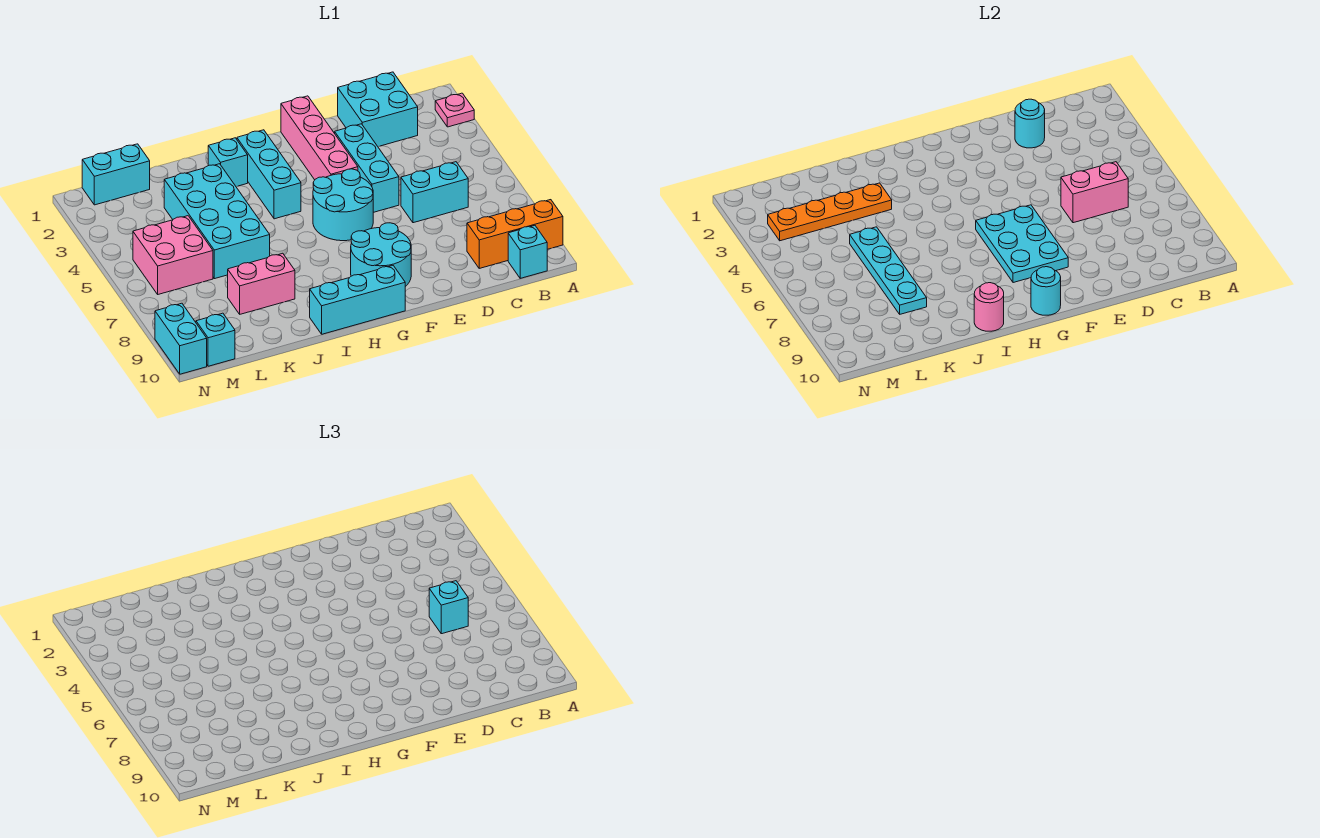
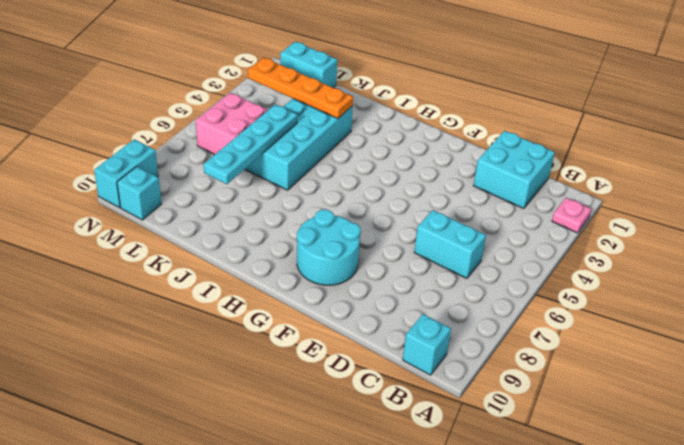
none -> orange brick A9:C9 level 1
none -> cyan brick E3:E5 level 1
none -> pink brick F1:F4 level 1

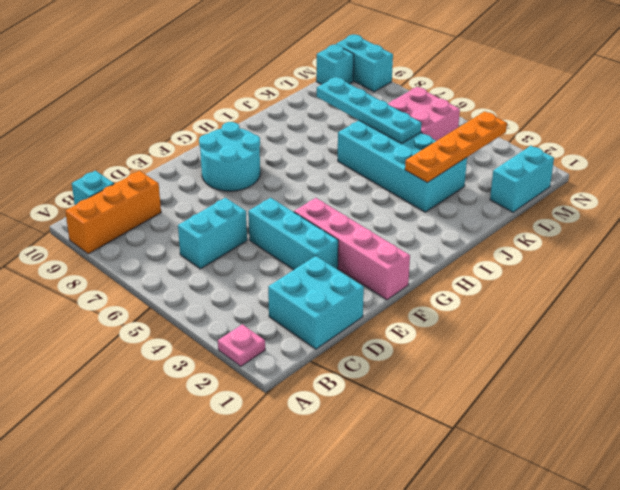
none -> cyan round brick F5:G6 level 1
none -> cyan brick G10:I10 level 1
none -> cyan brick H2:H4 level 1

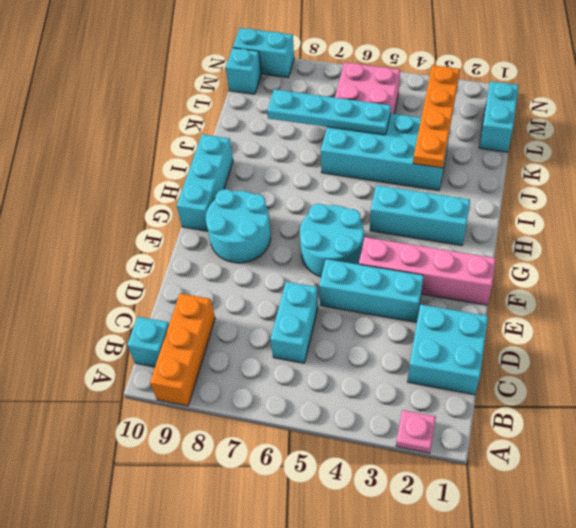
none -> cyan brick I2 level 1
none -> pink brick J8:K8 level 1
none -> pink brick C6:D6 level 2

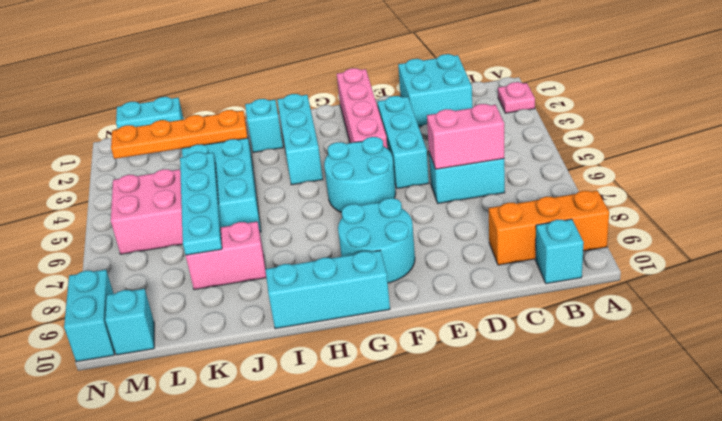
none -> cyan round brick D2 level 2
none -> cyan plate F6:G8 level 2
none -> cyan round brick G10 level 2

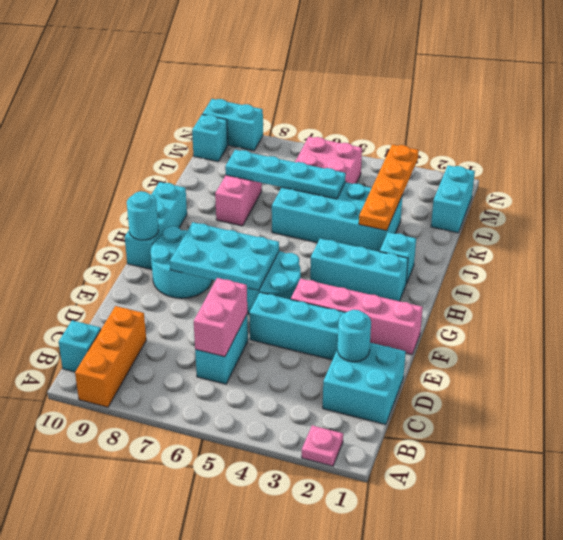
none -> pink round brick I10 level 2
none -> cyan brick C6 level 3

